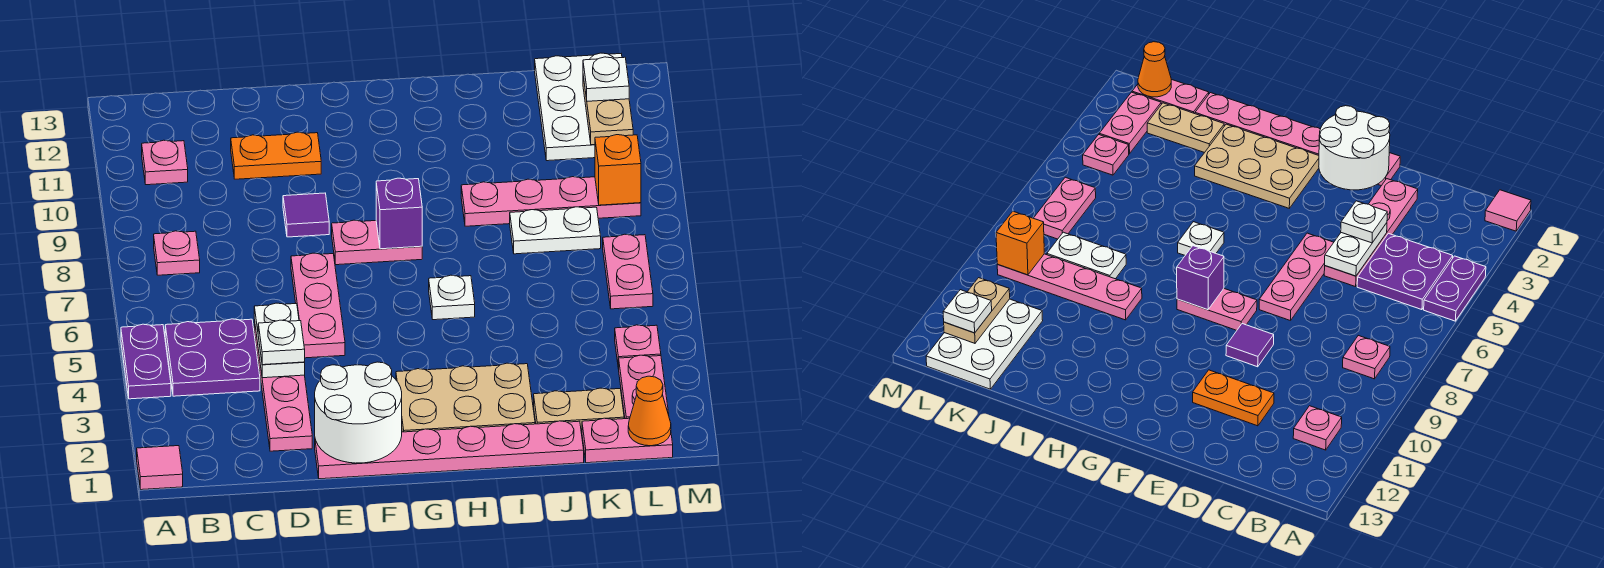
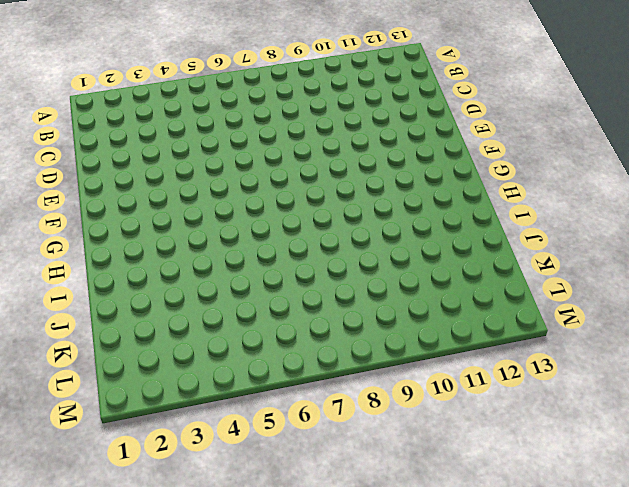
none -> pink tile A1 level 1
none -> purple plate A4:A5 level 1
none -> purple plate B4:C5 level 1

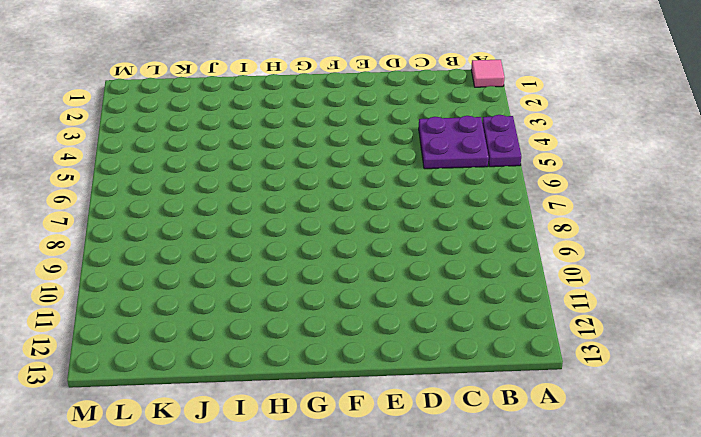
none -> pink plate B8 level 1
none -> pink plate B11 level 1
none -> pink plate D2:D5 level 1

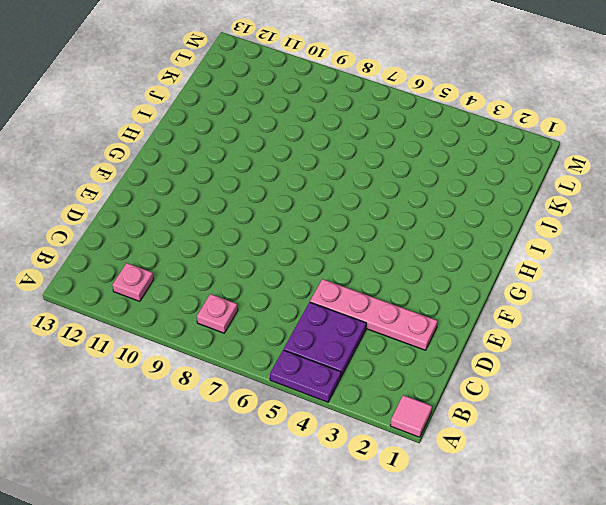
none -> orange plate D11:E11 level 1
none -> pink plate E1:J1 level 1
none -> pink plate E5:E7 level 1

